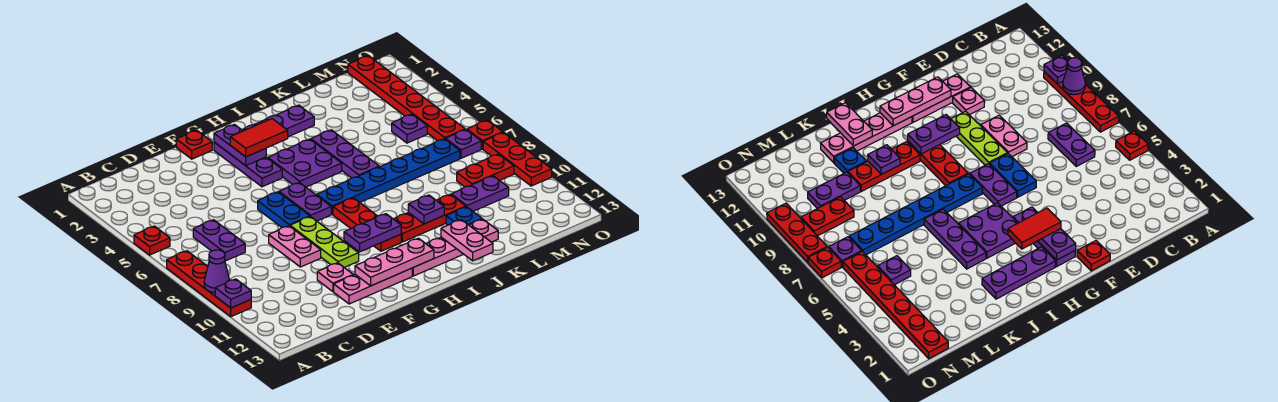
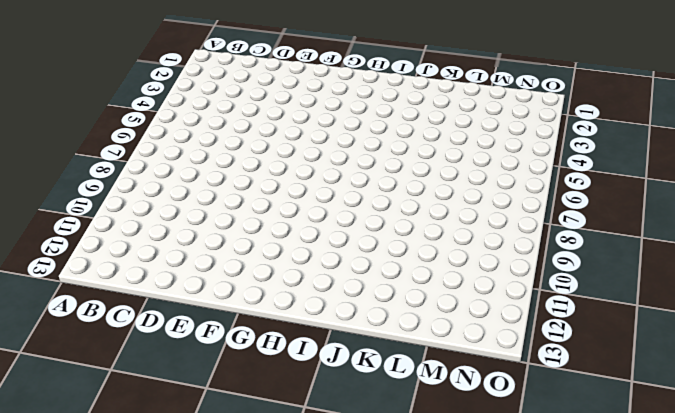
none -> red plate A5 level 1
none -> red plate A7:A10 level 1
none -> purple plate C6:C7 level 1
none -> pink plate E8:E9 level 1

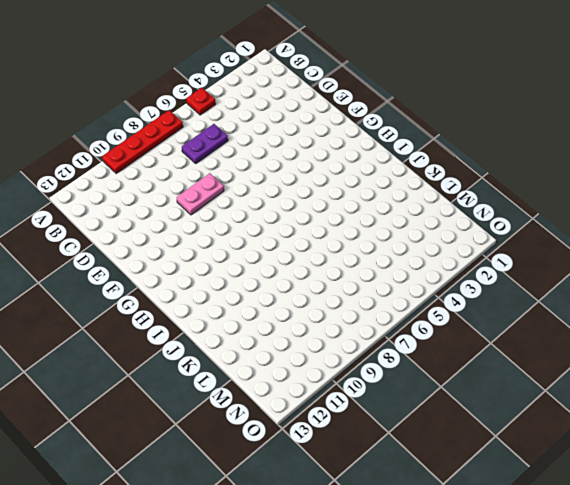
none -> pink plate E11 level 1
none -> pink plate E12:G12 level 1
none -> red plate F1 level 1
none -> blue plate F6:F7 level 1

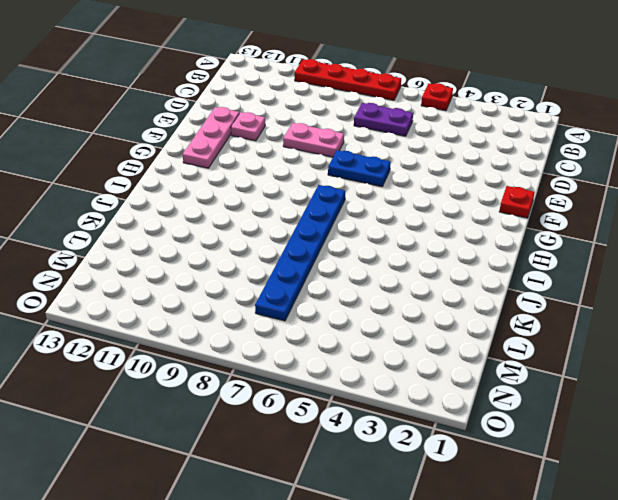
none -> lime plate F8:F10 level 1
none -> purple plate G2:G4 level 1
none -> purple plate G6:G7 level 1
none -> purple plate H2:J2 level 1

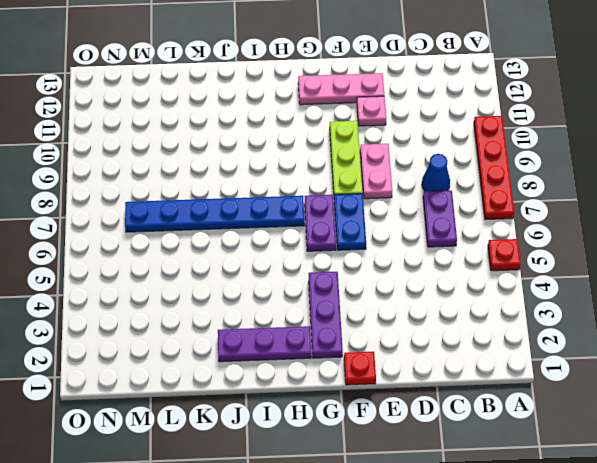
blue cone C8 level 1 -> none
none -> purple plate H4:I5 level 1
none -> red plate H8:H10 level 1
none -> pink plate H12:K12 level 1
none -> red plate I10:K10 level 1

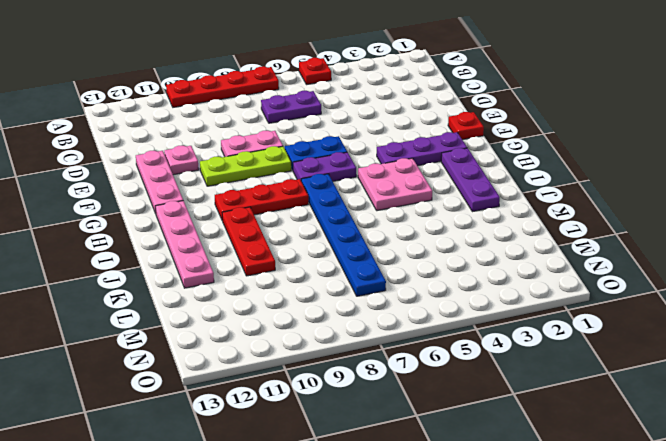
pink plate H4:I5 level 1 -> purple plate H4:I5 level 1
none -> purple plate J4:J6 level 1
none -> blue plate K11 level 1
none -> purple plate L10:M10 level 1
none -> purple plate M5 level 1

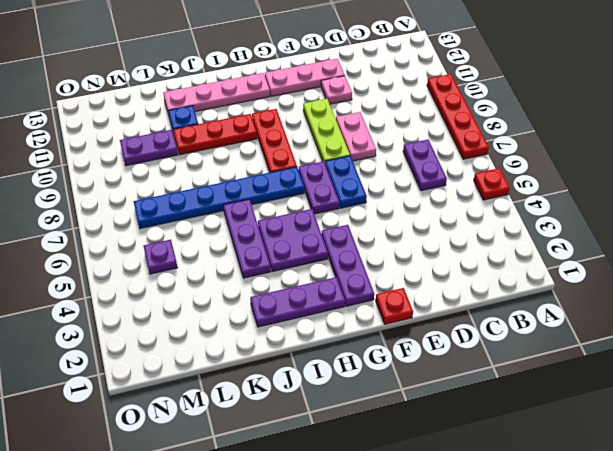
none -> red plate M9:N9 level 1
none -> red plate N1:N6 level 1
none -> purple plate N7 level 1
none -> red plate O7 level 1

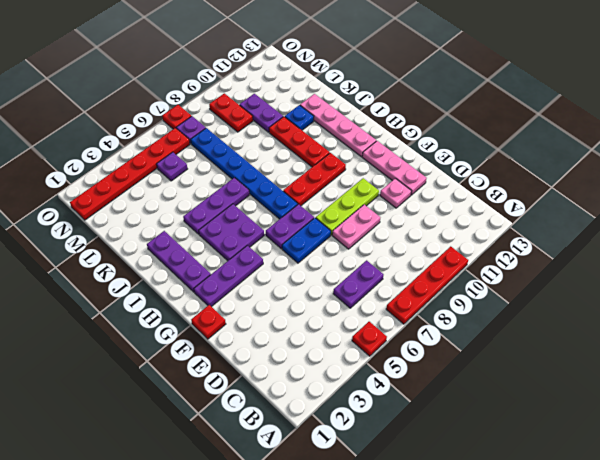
none -> red plate O8:O10 level 1
none -> purple cone A9 level 2
none -> purple plate A10 level 2
none -> pink plate F12:H12 level 2

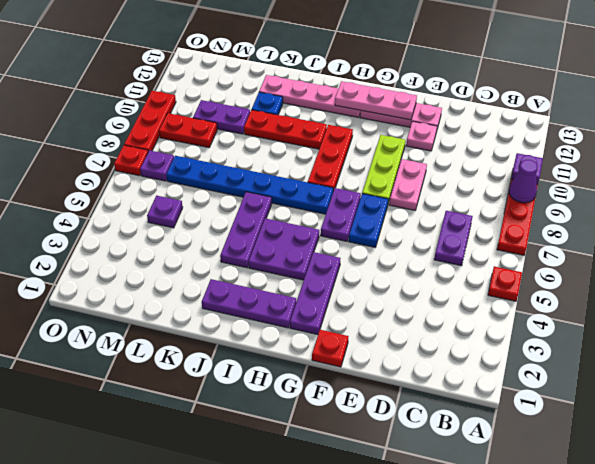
none -> red plate N1:N6 level 1
none -> purple plate G2:G3 level 2
none -> purple plate G10:H10 level 2
none -> purple plate J10 level 2

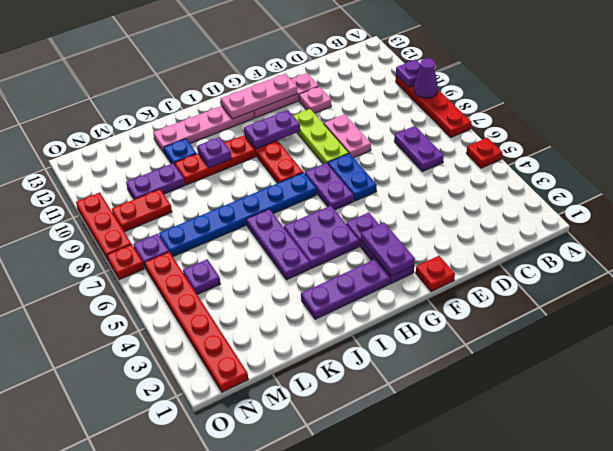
none -> pink plate J12:J13 level 2
none -> red tile G3:H3 level 3

